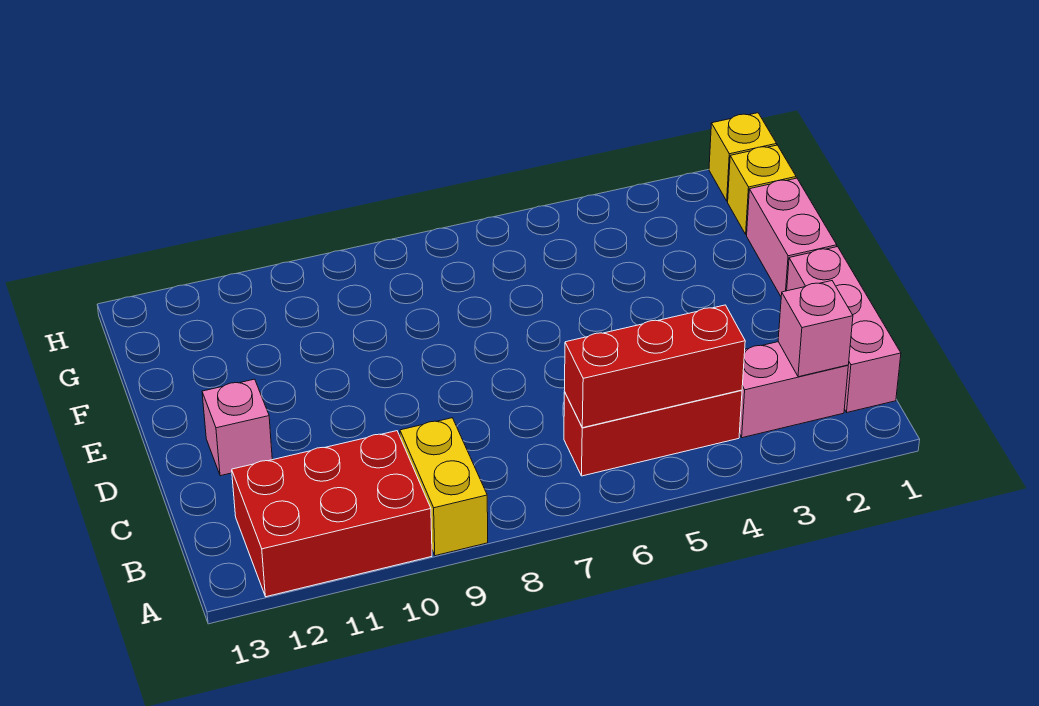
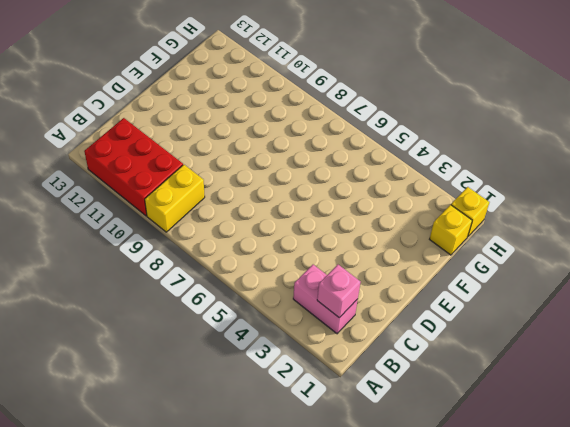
none -> pink brick B1:D1 level 1
none -> red brick B4:B6 level 1

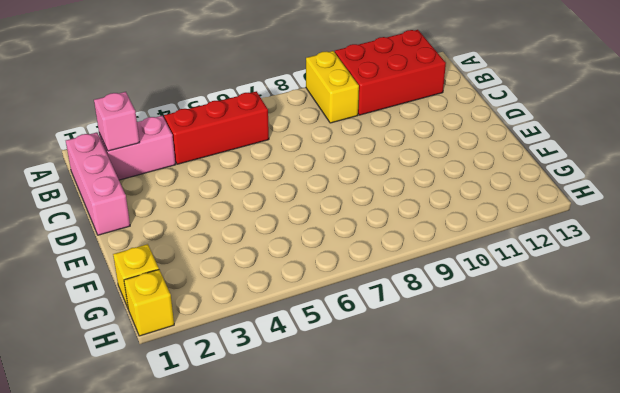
none -> pink brick D12 level 1
none -> pink brick E1:F1 level 1

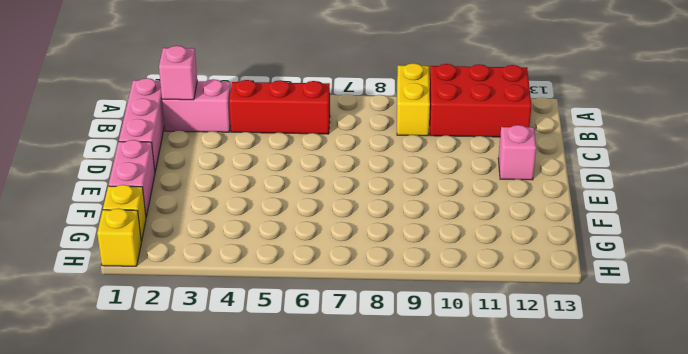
none -> red brick B4:B6 level 2

